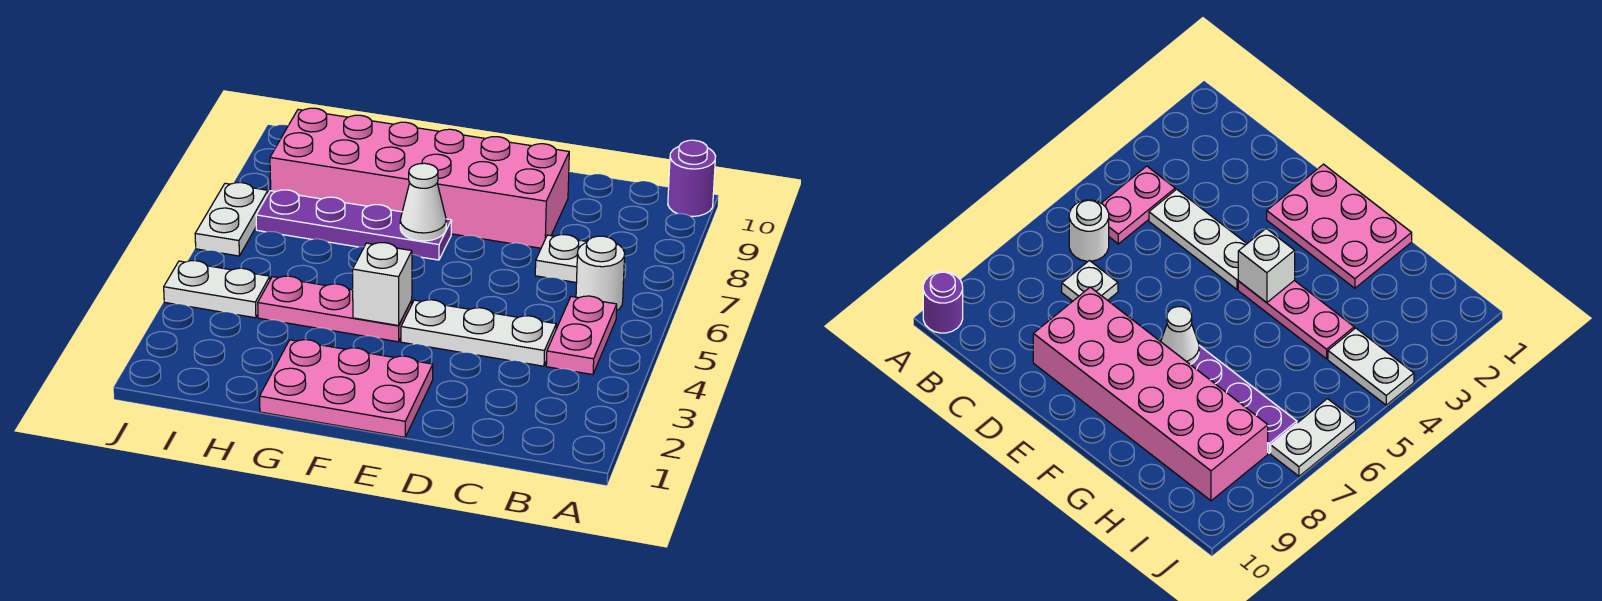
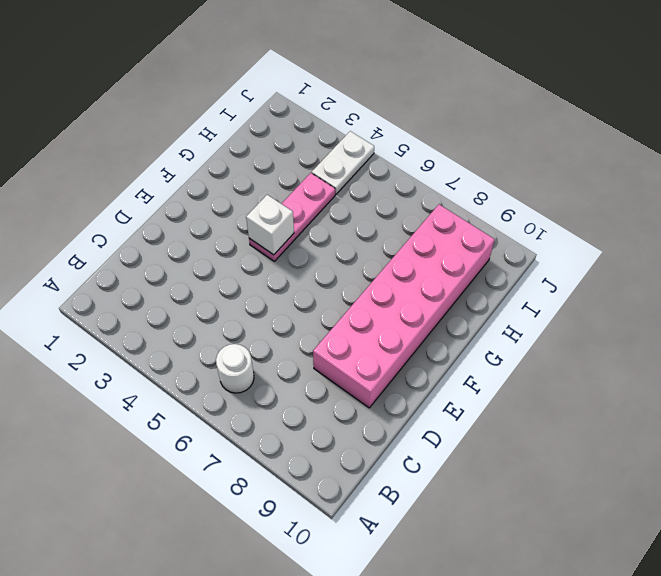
none -> purple round brick A10 level 1
none -> pink plate B4:B5 level 1
none -> white plate C4:E4 level 1

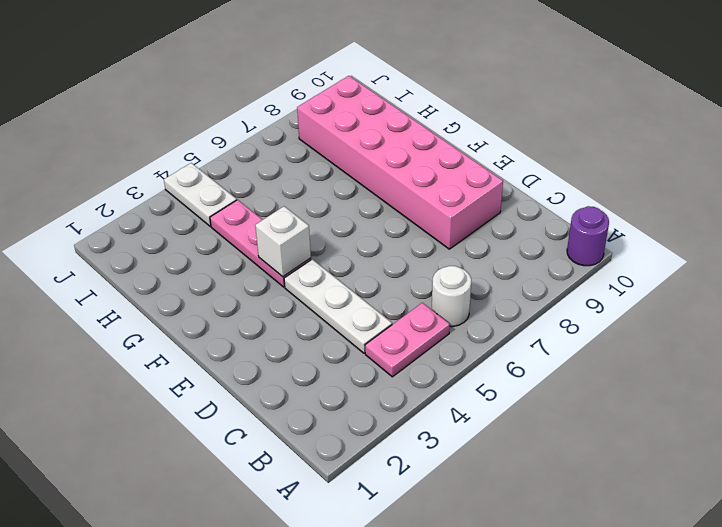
none -> white plate C7 level 1
none -> pink plate E1:G2 level 1
none -> purple plate F7:I7 level 1

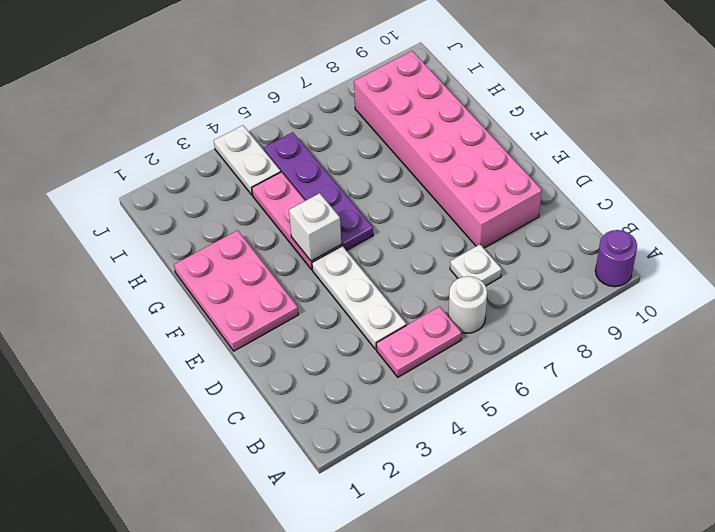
purple plate F5:I5 level 1 -> purple plate F7:I7 level 1
none -> white plate J6:J7 level 1
none -> white cone F7 level 2

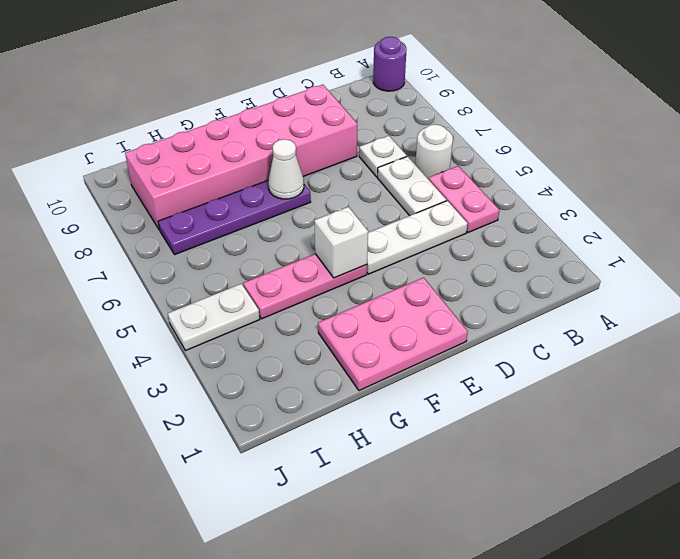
white plate C5:C6 level 1 -> white plate J6:J7 level 1

